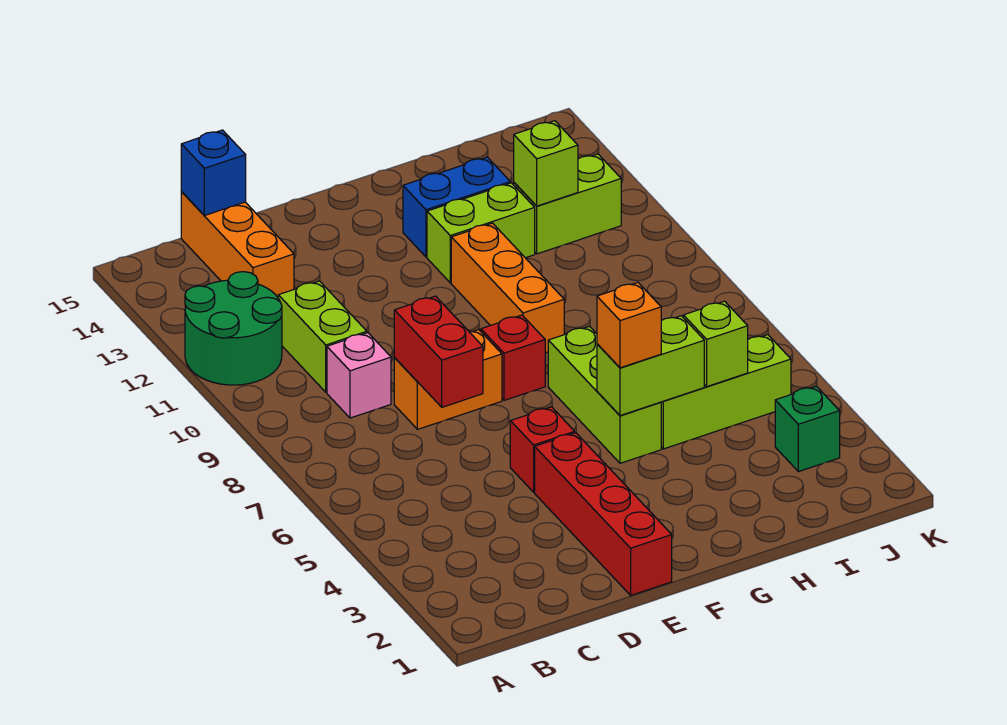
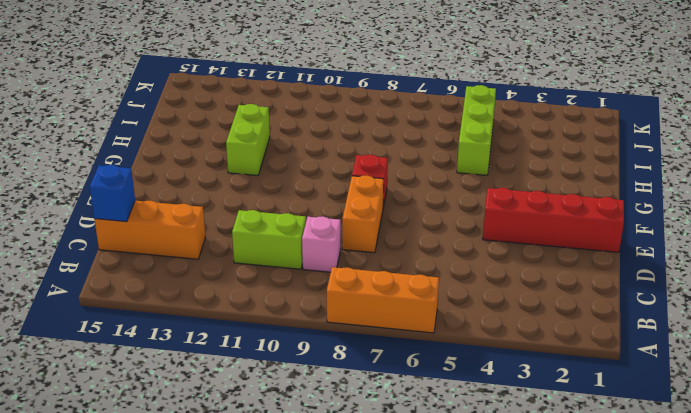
orange brick A6:A8 level 1 -> orange brick G9:G11 level 1
none -> green round brick A11:B12 level 1
none -> red brick E5 level 1
none -> lime brick G5:G7 level 1

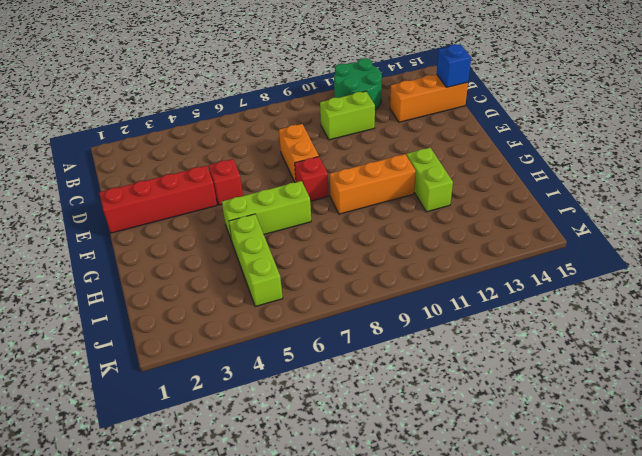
none -> pink brick C9 level 1
none -> blue brick G13:H13 level 1
none -> lime brick I12:J12 level 1

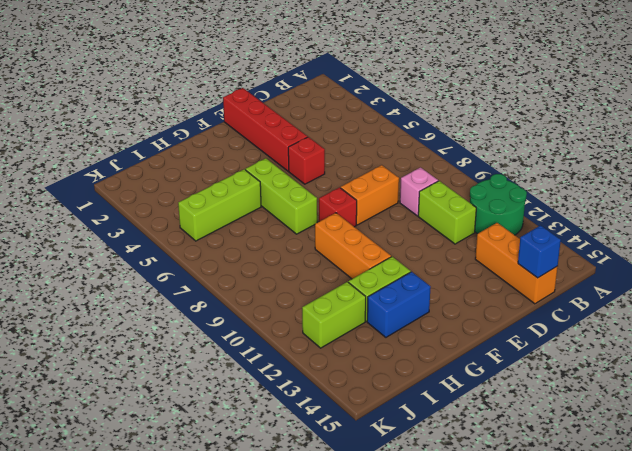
none -> green brick J3 level 1
none -> red brick D7:D8 level 2
none -> lime brick G5:H5 level 2

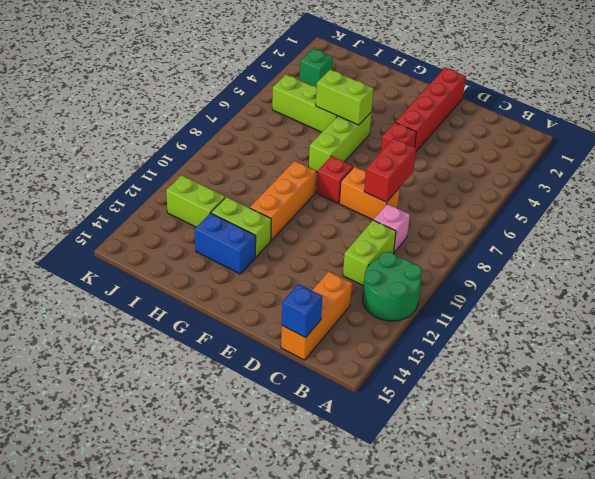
none -> lime brick I5 level 2
none -> lime brick I12 level 2
none -> orange brick G5 level 3

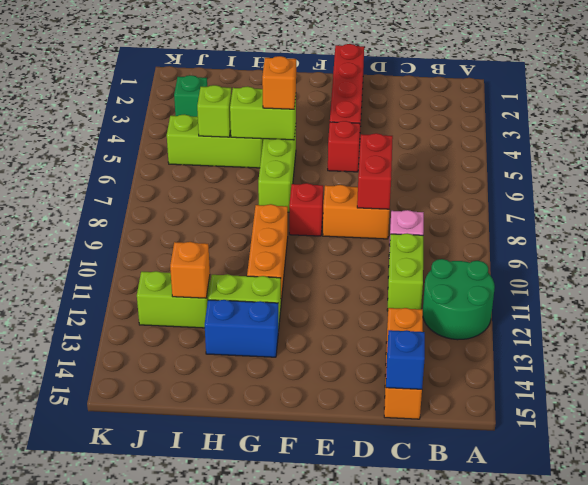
orange brick I12 level 2 -> lime brick I12 level 2

